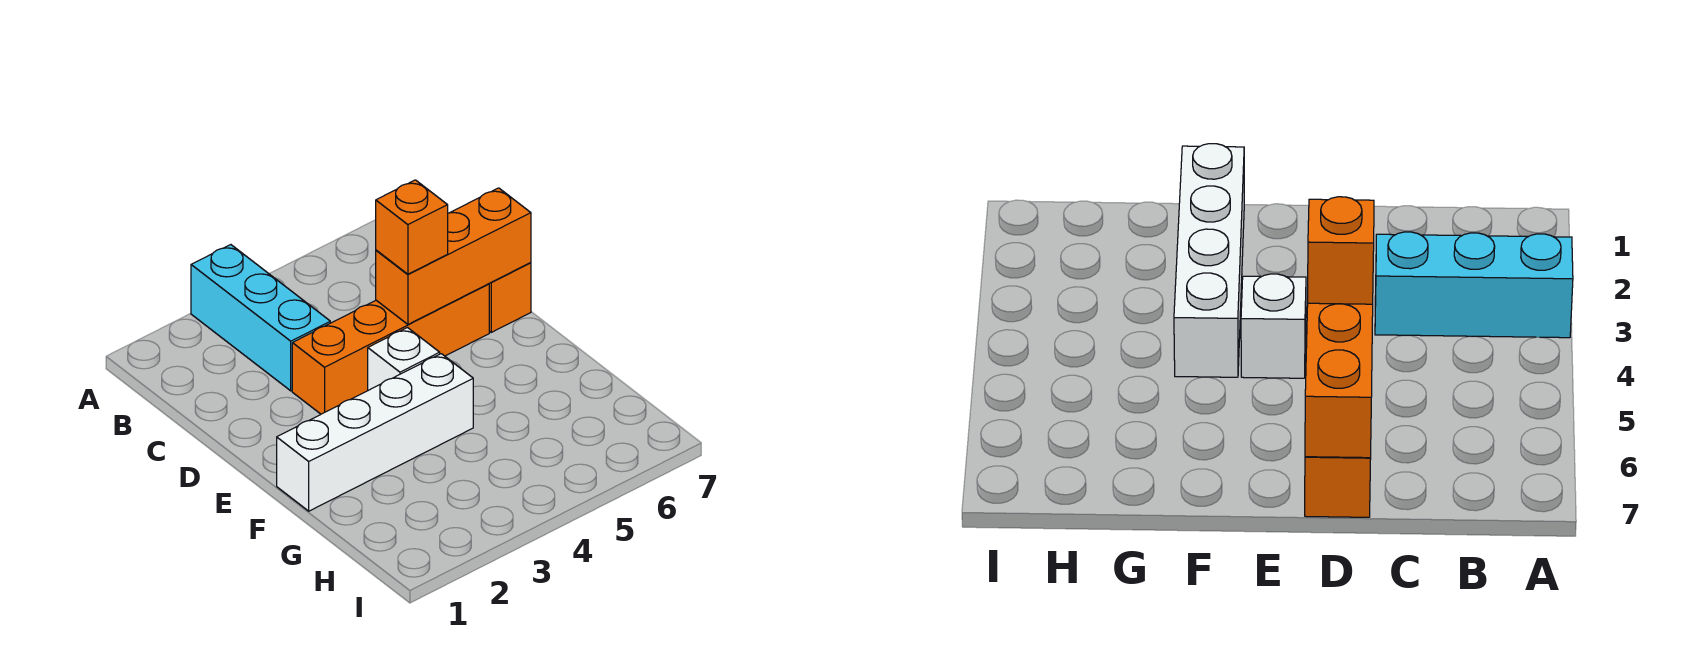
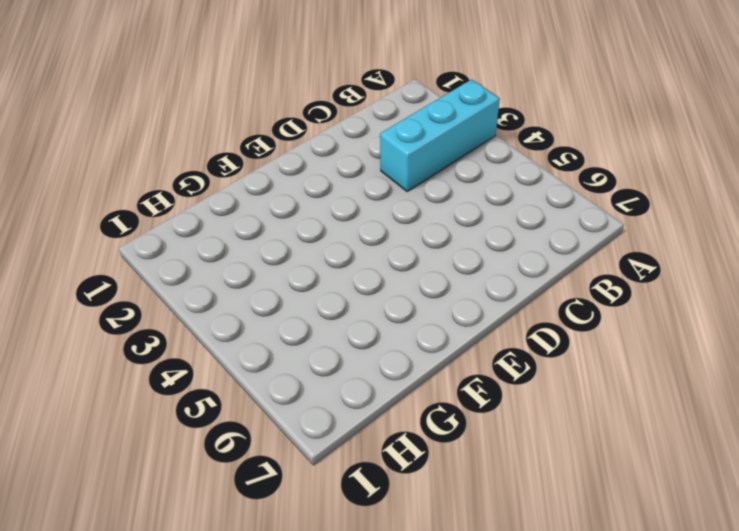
none -> orange brick D3:D6 level 1
none -> orange brick D7 level 1

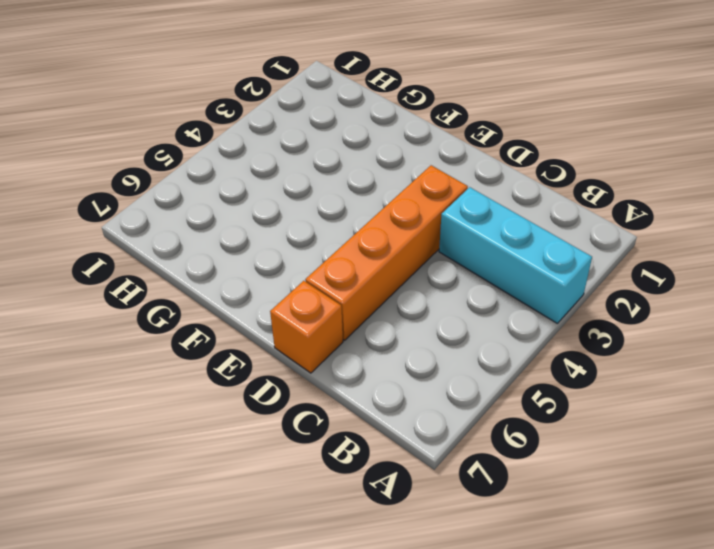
none -> white brick E4 level 1
none -> white brick F1:F4 level 1

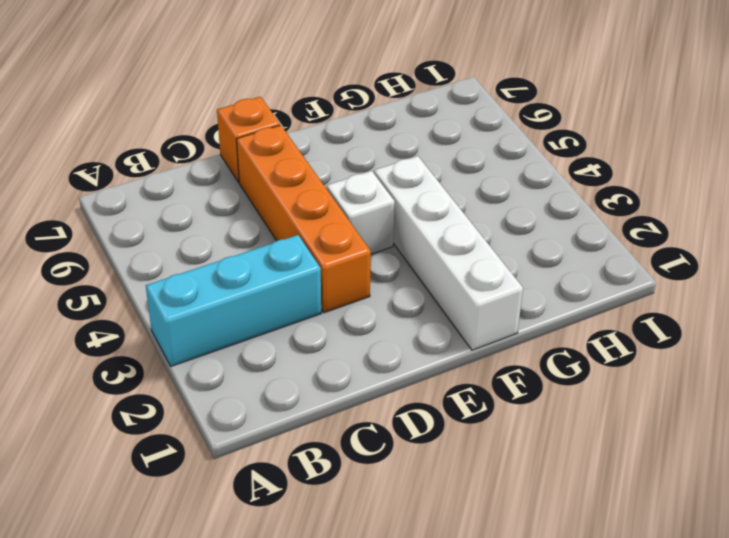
none -> orange brick D5:D7 level 2
none -> orange brick D5 level 3

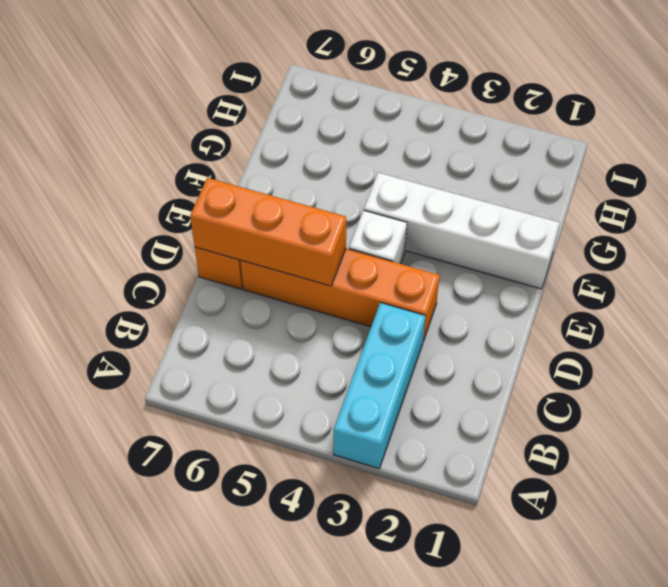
none -> orange brick D5 level 3

